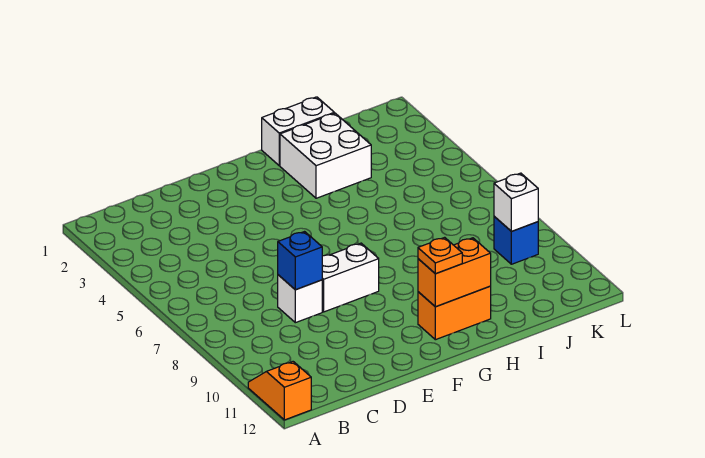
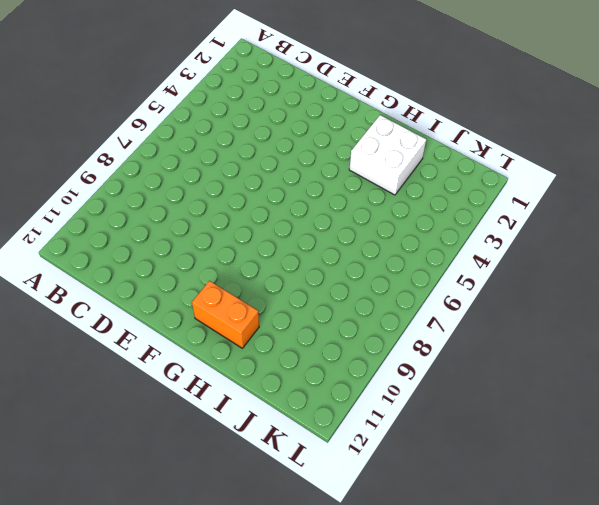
none -> orange slope A11:A12 level 1 top 12
none -> white brick D8 level 1

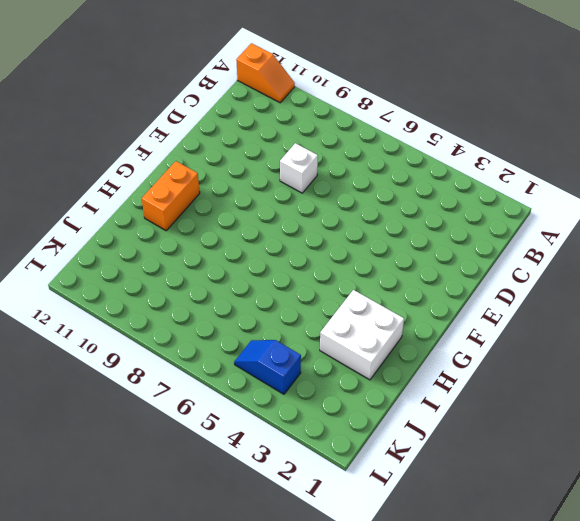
blue slope K4:K5 level 1 top 4 -> none
none -> white brick E8:F8 level 1
none -> white brick H1:I1 level 1

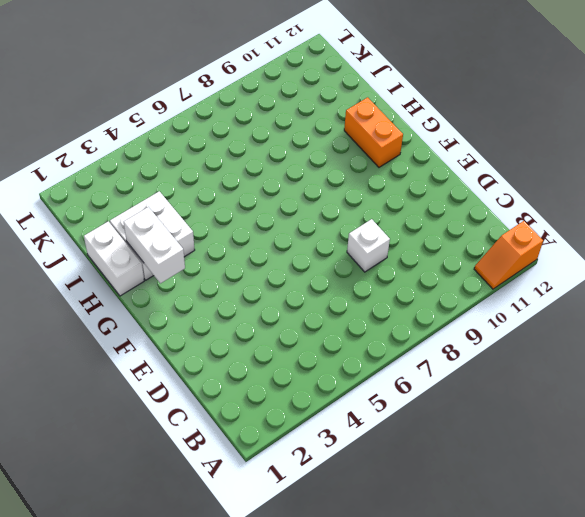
white brick G2:H2 level 2 -> white brick E8:F8 level 1
none -> blue brick K9 level 1
none -> blue brick D8 level 2

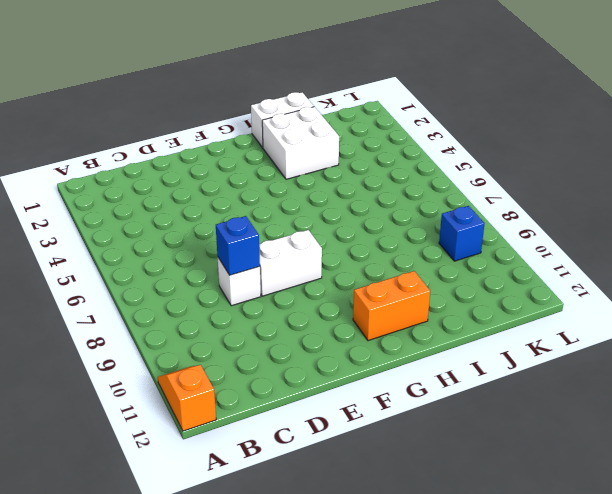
none -> orange brick G11:H11 level 2
none -> white brick K9 level 2

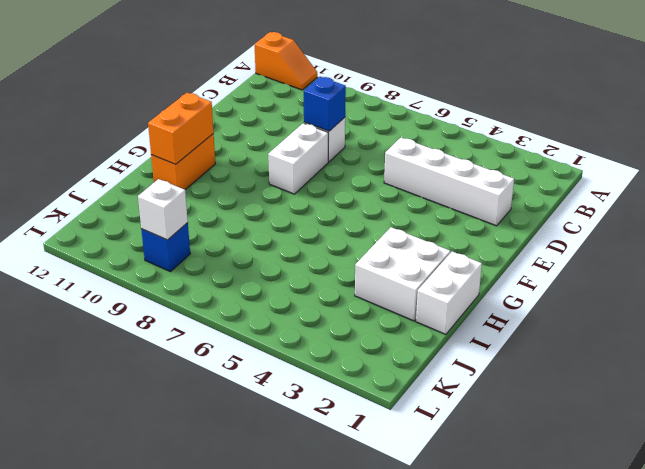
white brick D2:D5 level 1 -> none
none -> orange plate G11 level 3

